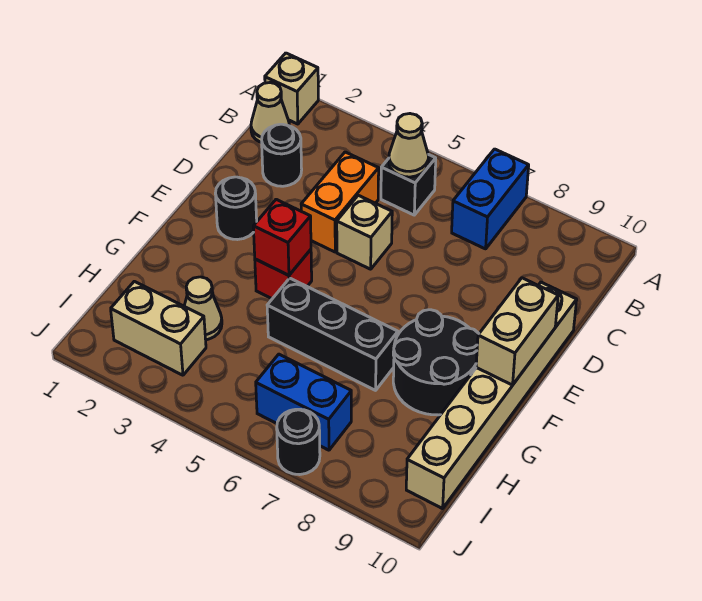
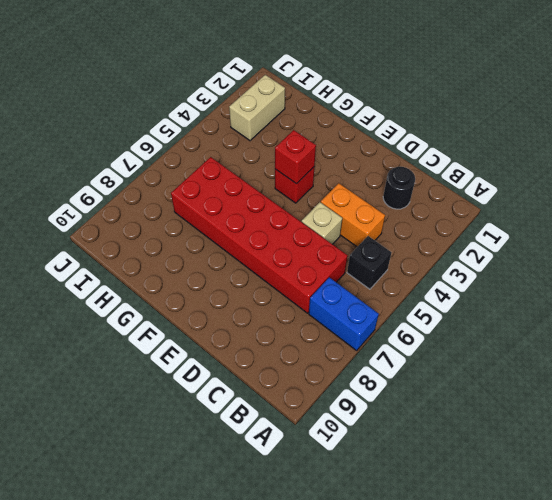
red brick C6:H7 level 1 -> black brick G5:G7 level 1
none -> tan brick A1 level 1
none -> tan cone B1 level 1
none -> tan brick D10:I10 level 1

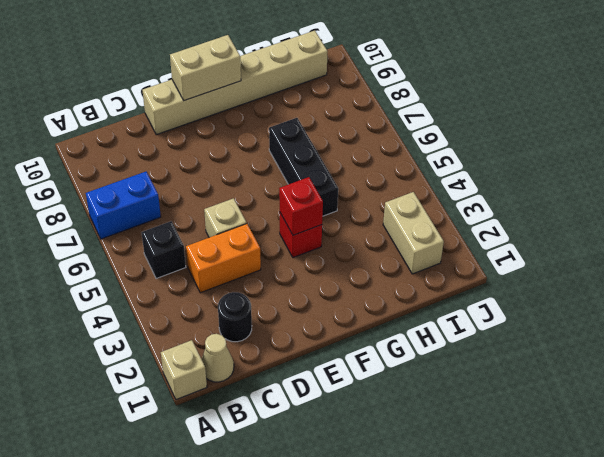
none -> black round brick E2 level 1
none -> black round brick F8:G9 level 1
none -> tan cone H3 level 1

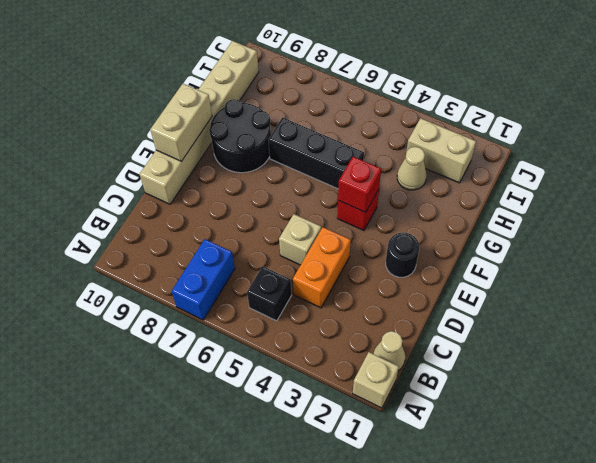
none -> black round brick C2 level 1
none -> blue brick I6:I7 level 1
none -> black round brick J7 level 1

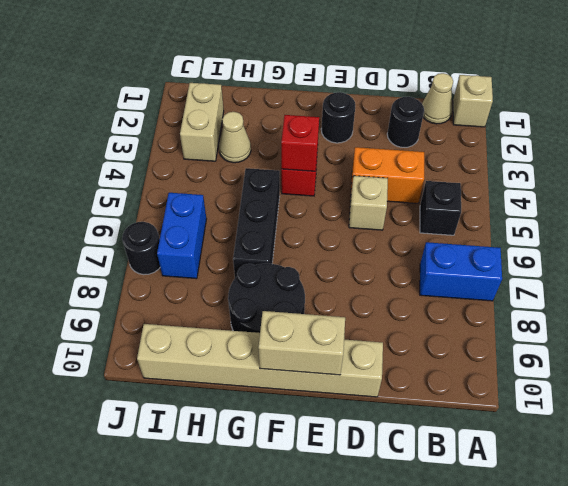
none -> tan cone B5 level 2

